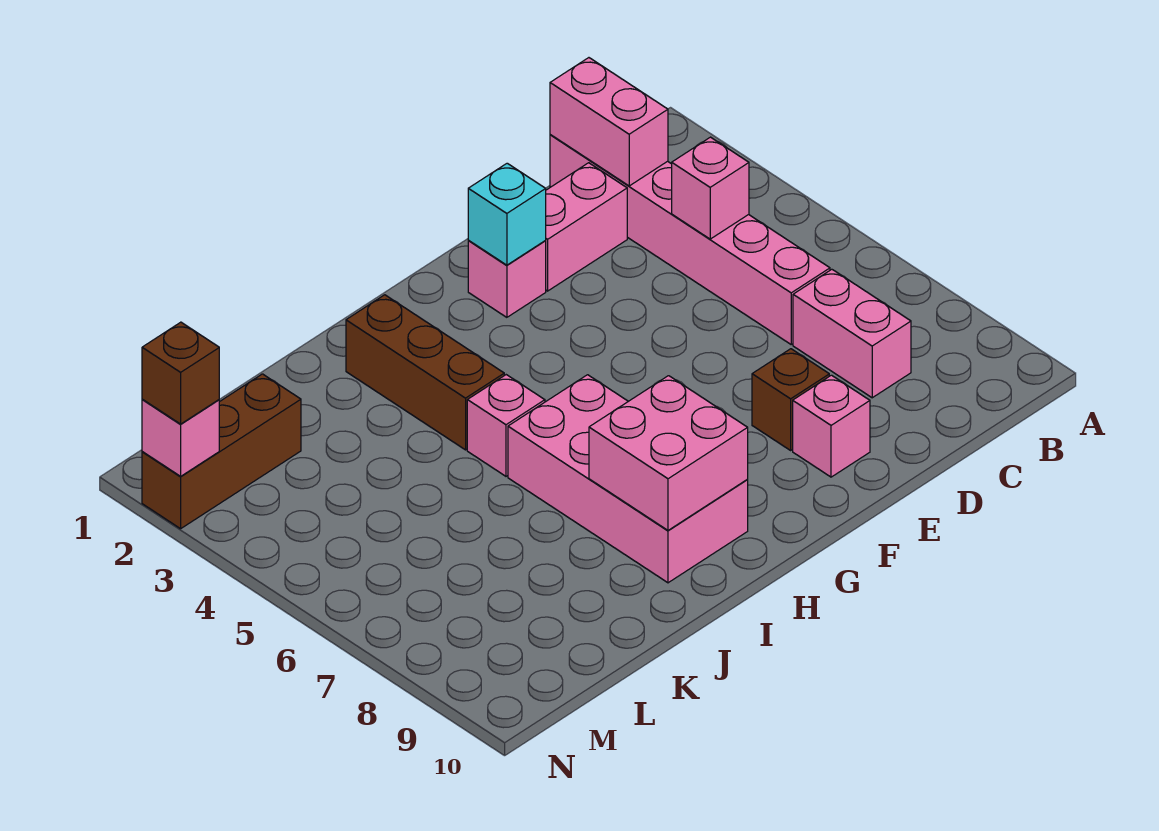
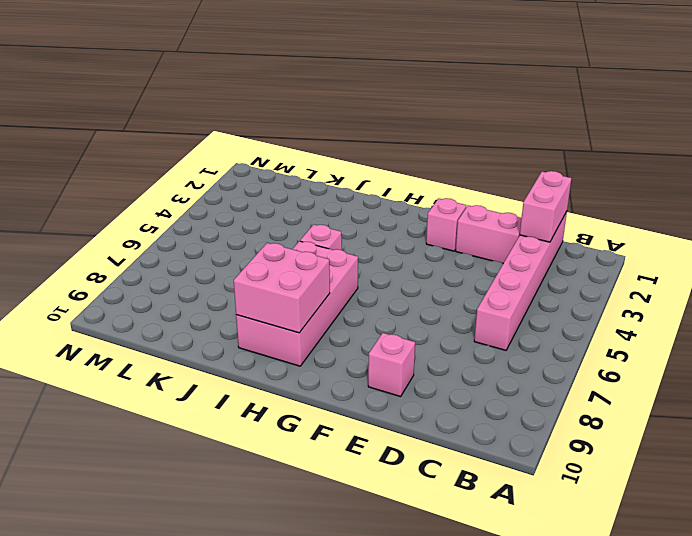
none -> pink brick C7:C8 level 1
none -> brown brick E8 level 1
none -> brown brick I2:I4 level 1

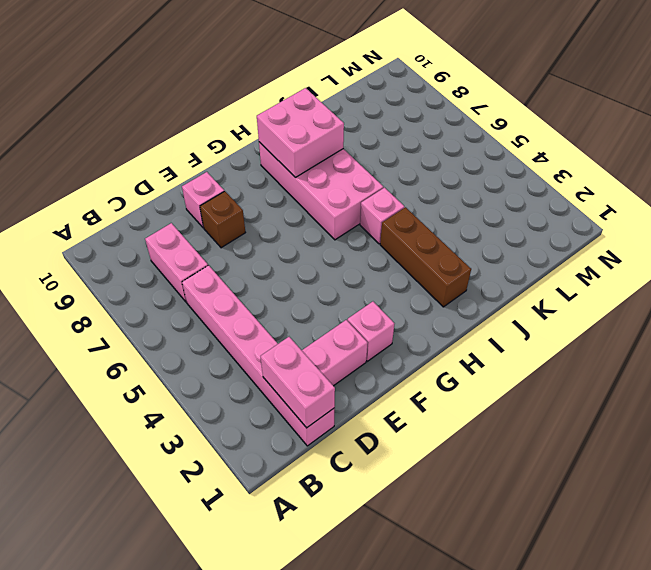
none -> brown brick L2:N2 level 1
none -> pink brick C4 level 2
none -> cyan brick F2 level 2

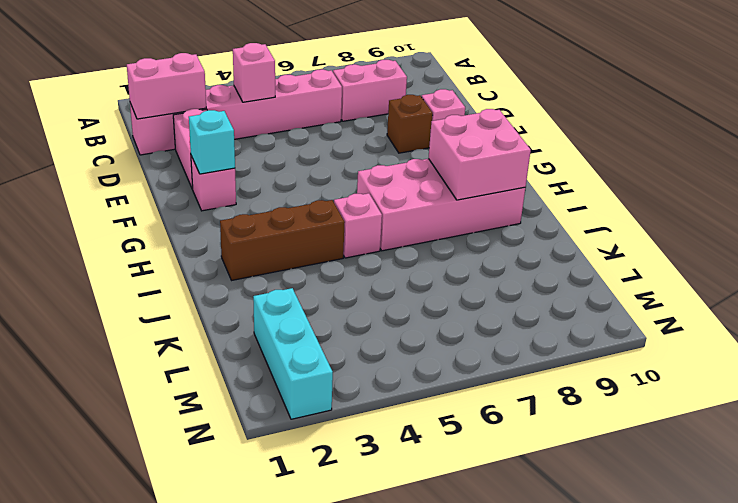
cyan brick L2:N2 level 1 -> brown brick L2:N2 level 1
none -> pink brick N2 level 2
none -> brown brick N2 level 3

